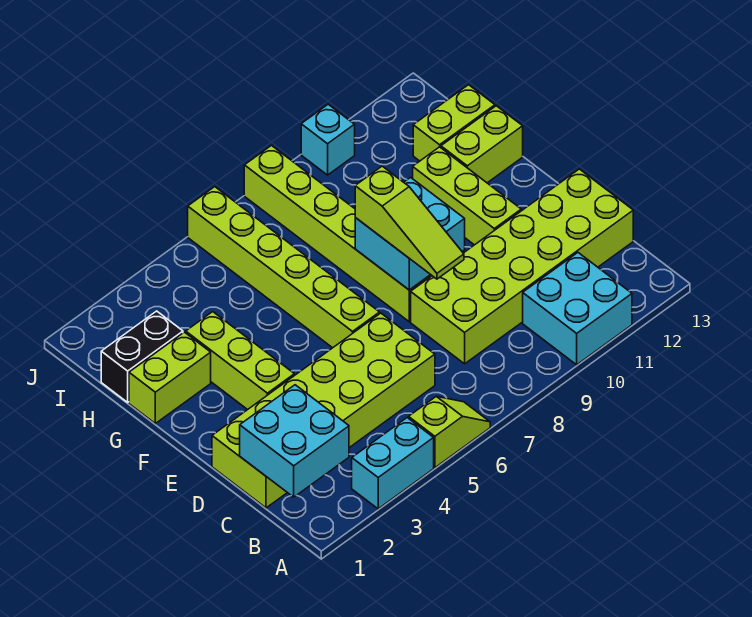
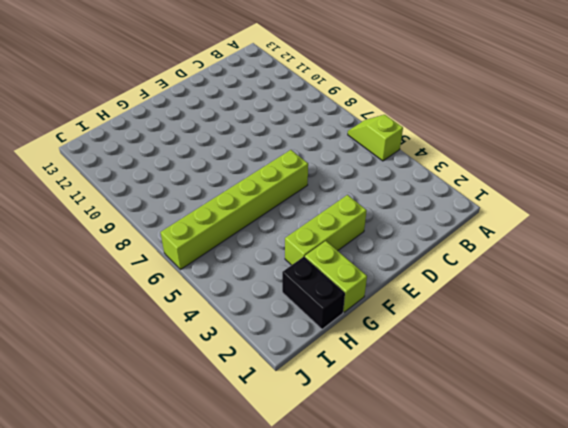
none -> cyan brick A3:A4 level 1
none -> cyan brick A10:B11 level 1
none -> lime brick C1:D6 level 1

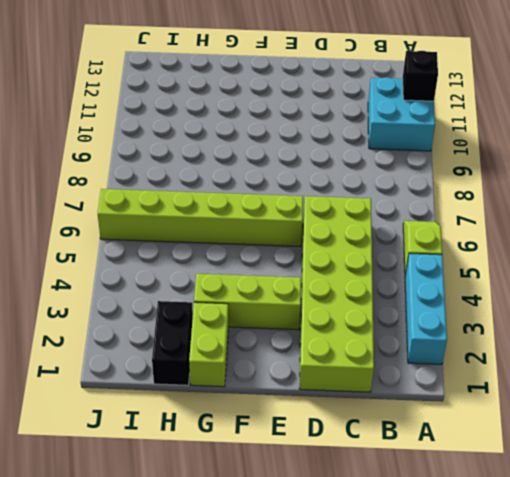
cyan brick A2:A4 level 1 -> cyan brick A3:A4 level 1
black brick A11 level 2 -> none
none -> lime brick C8:D13 level 1
none -> lime brick E8:J8 level 1
none -> lime brick E11:G11 level 1

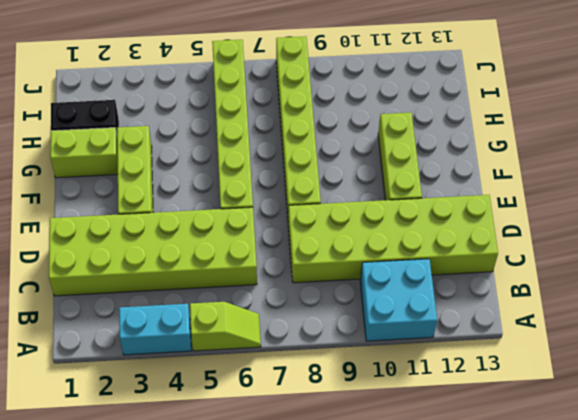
none -> lime brick G12:G13 level 1
none -> lime brick H12:H13 level 1
none -> cyan brick J10 level 1

